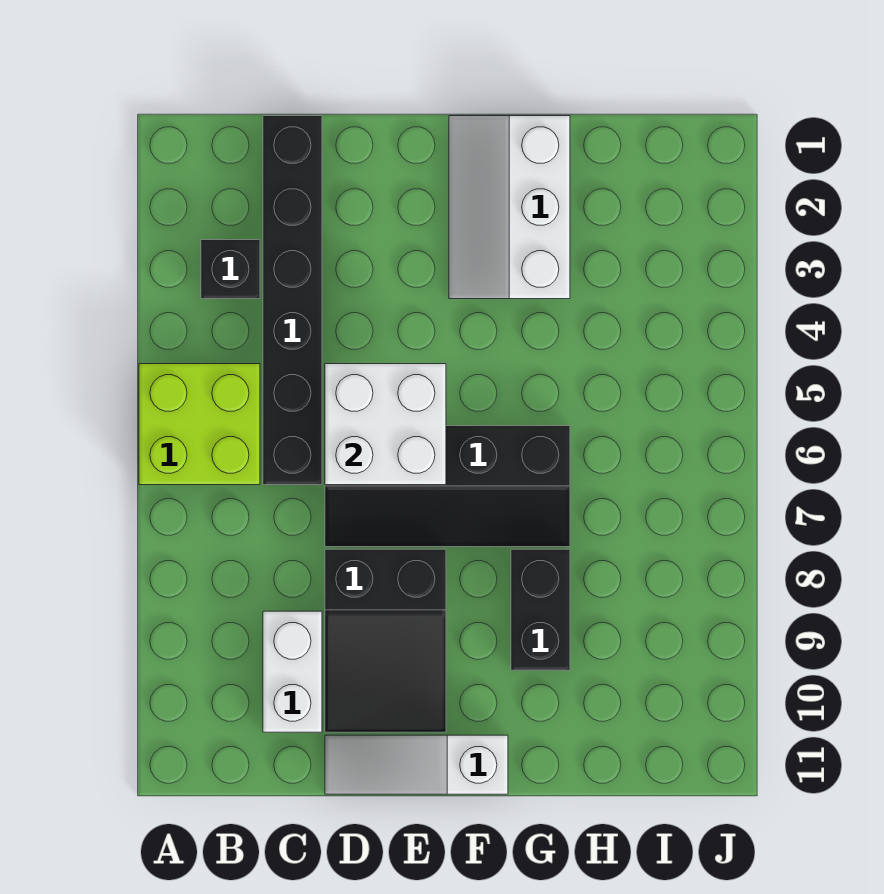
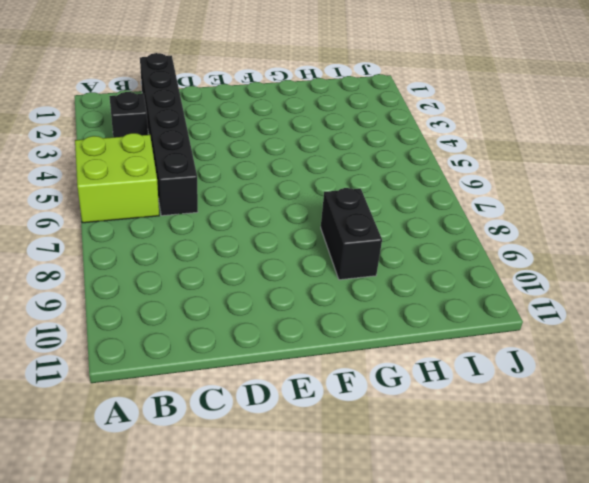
none -> white brick C9:C10 level 1
none -> black slope D6:G7 level 1 top 6

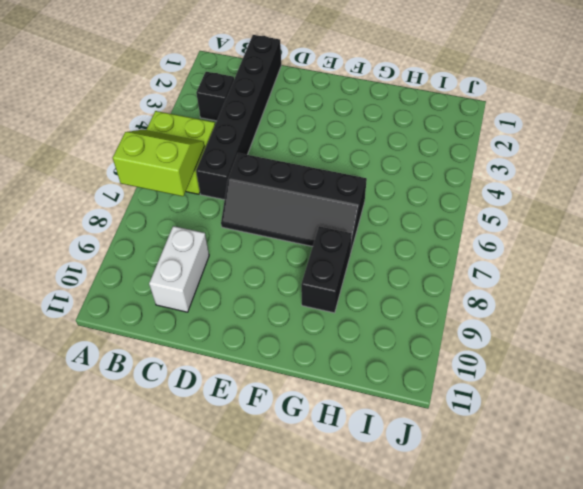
lime slope A6:B7 level 2 top 7 -> none
none -> black slope D8:E10 level 1 top 8
none -> white slope D11:F11 level 1 top F

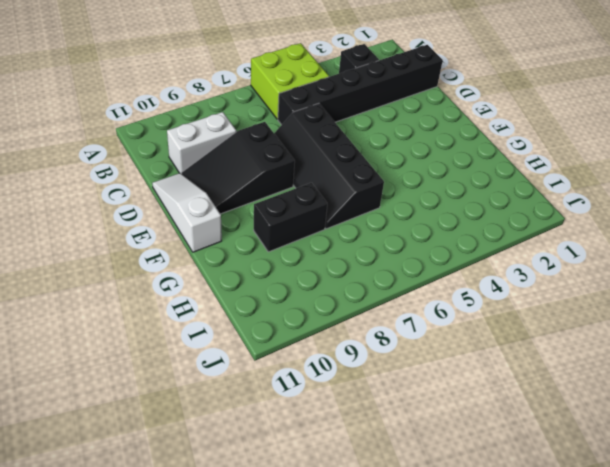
none -> white slope F1:G3 level 1 top G
none -> white brick D5:E6 level 2

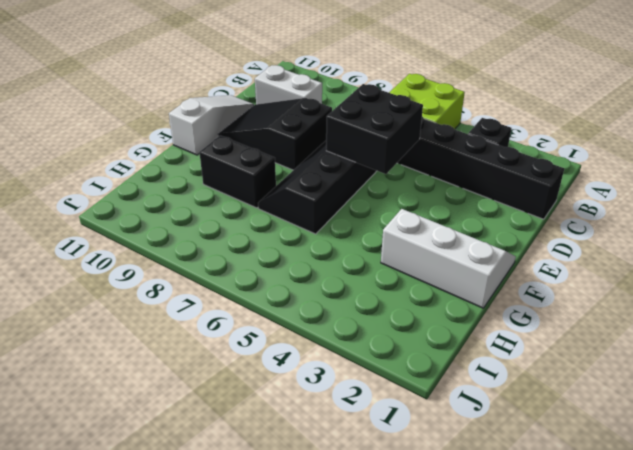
black brick D5:E6 level 2 -> white brick D5:E6 level 2

